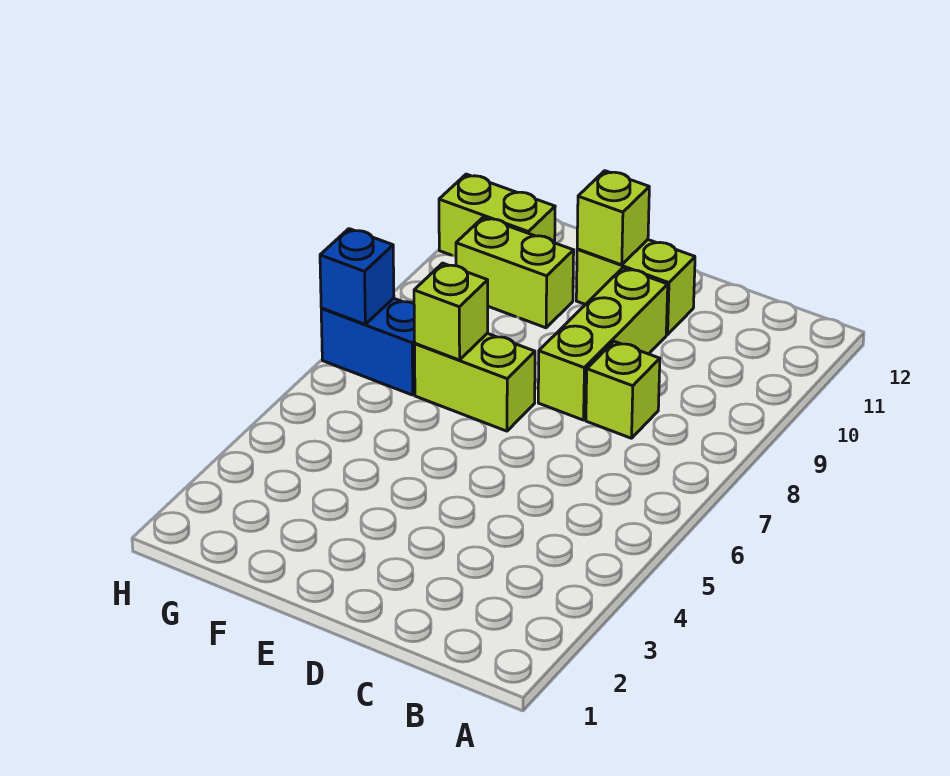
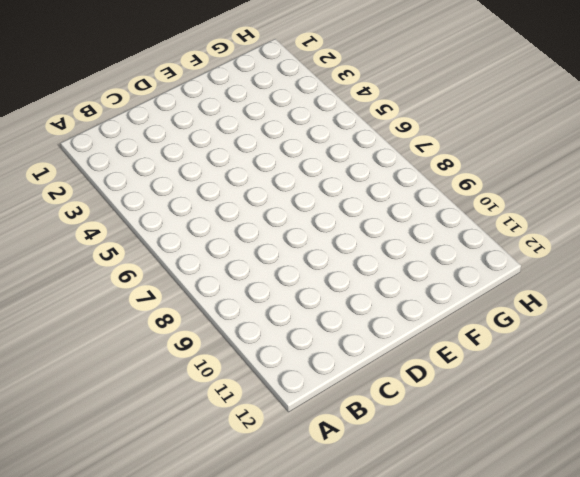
none -> lime brick C8 level 1
none -> lime brick D8:D10 level 1

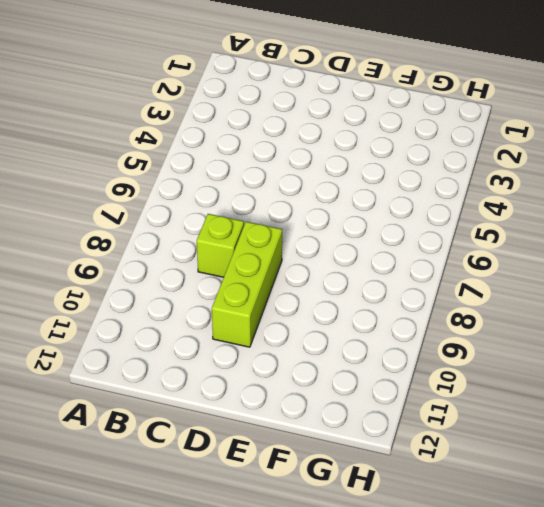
none -> lime brick D11:E11 level 1
none -> lime brick E7:F7 level 1

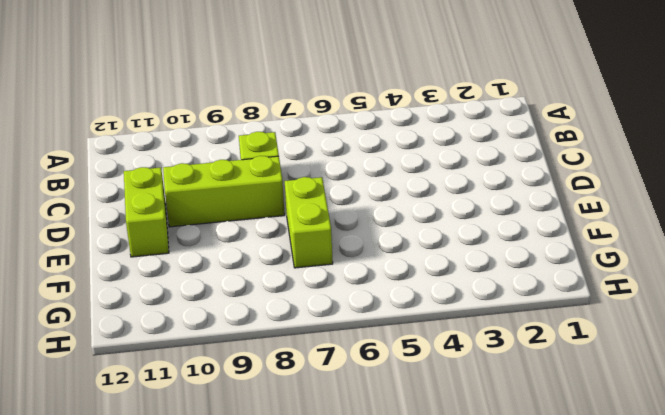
none -> lime brick F10:G10 level 1
none -> blue brick G7:H7 level 1

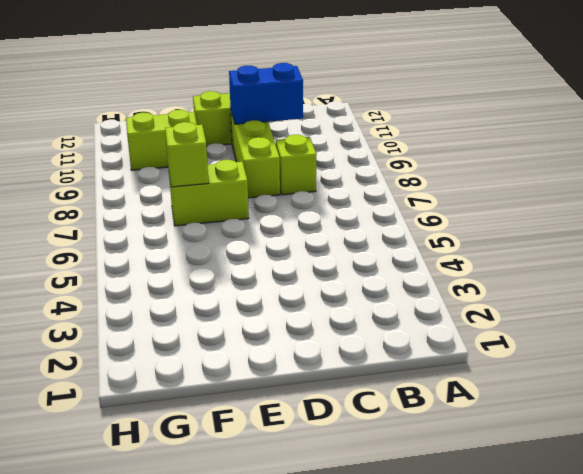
blue brick C10:D10 level 2 -> blue brick G7:H7 level 1
none -> lime brick G11:H11 level 1
none -> lime brick E11 level 2

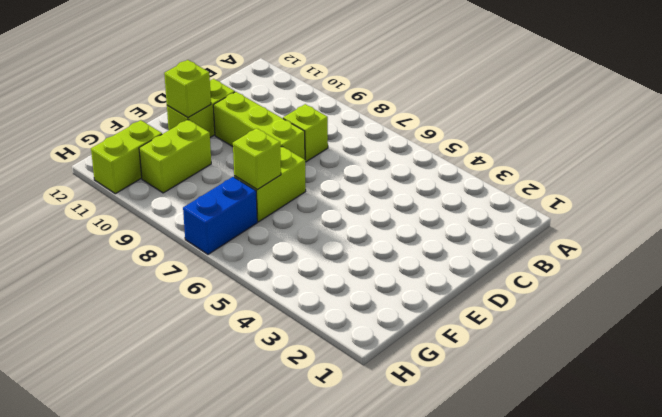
none -> blue brick H7 level 2

